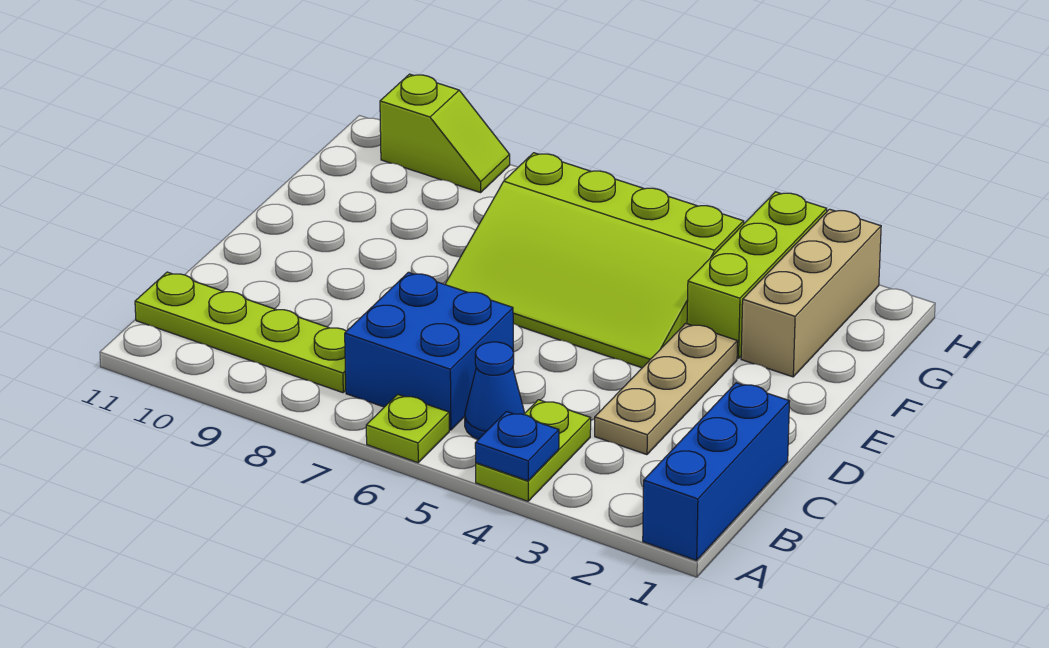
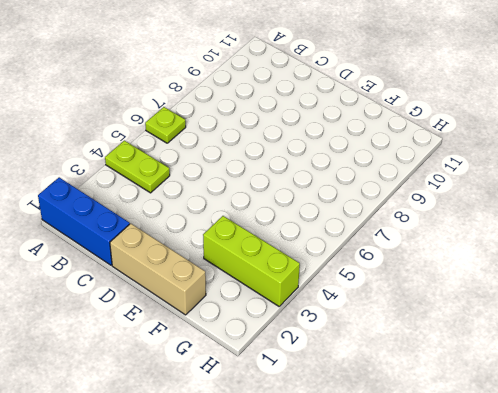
tan brick D1:F1 level 1 -> tan brick F2:H2 level 1
none -> blue cone B5 level 1
none -> blue brick B6:C7 level 1
none -> lime plate B8:B11 level 1

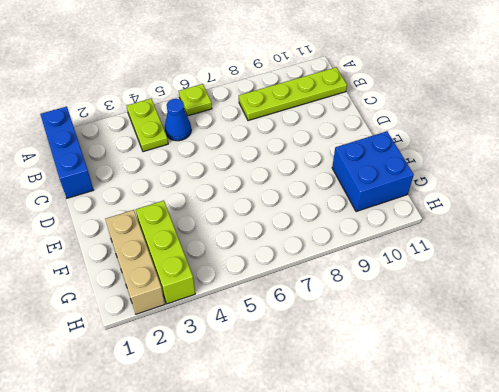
blue brick F10:G11 level 1 -> blue brick B6:C7 level 1
none -> tan plate C3:E3 level 1
none -> lime slope E4:G7 level 1 top G
none -> lime slope H9:H10 level 1 top 10

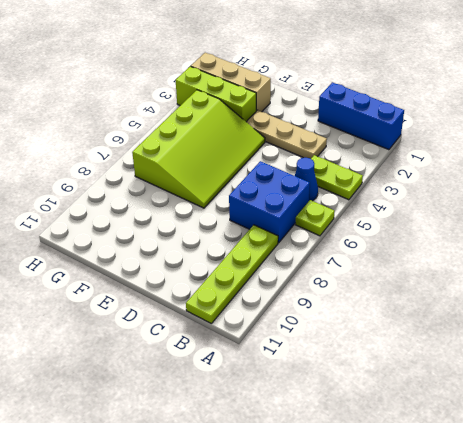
none -> lime slope H9:H10 level 1 top 10
none -> blue plate A4 level 2

